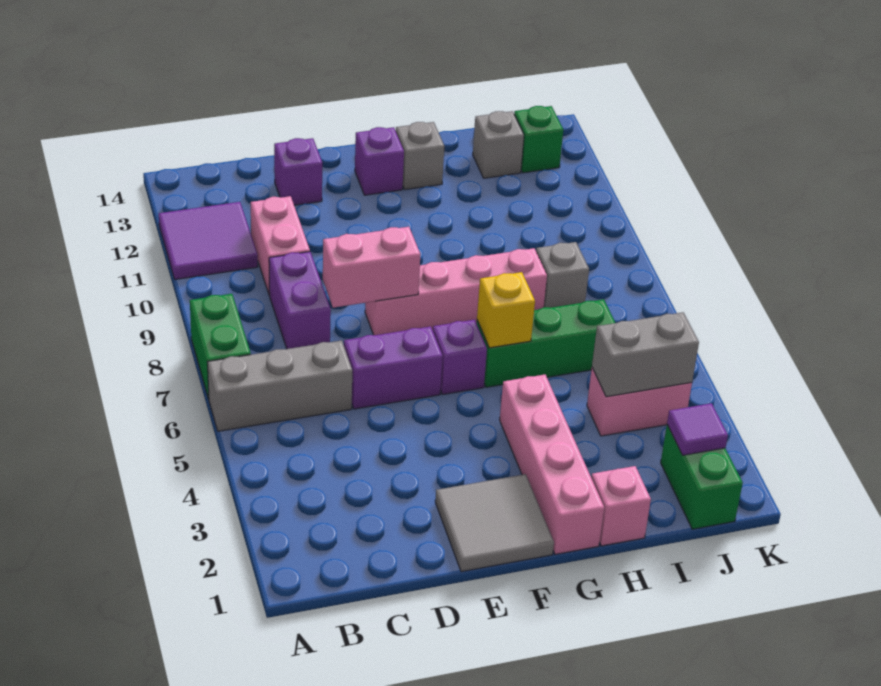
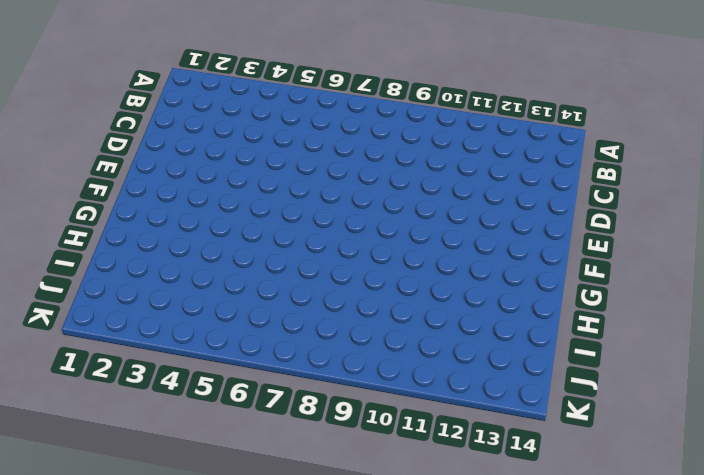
none -> grey brick A6:C6 level 1
none -> green brick A7:A8 level 1
none -> purple tile A11:B12 level 1

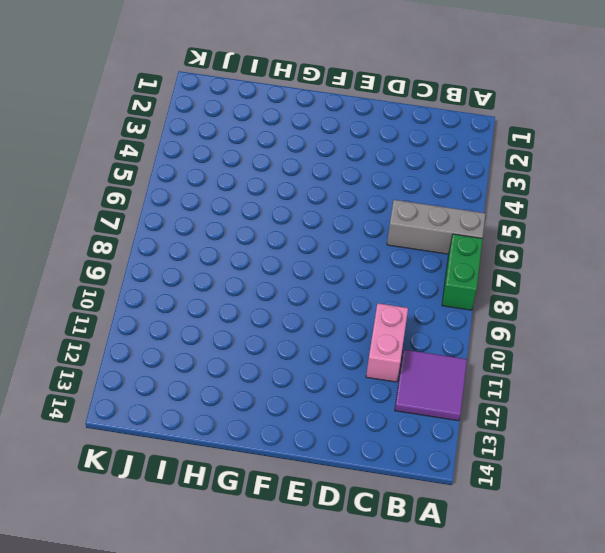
none -> purple brick C8:C9 level 1
none -> purple brick D6:E6 level 1
none -> purple brick D13 level 1

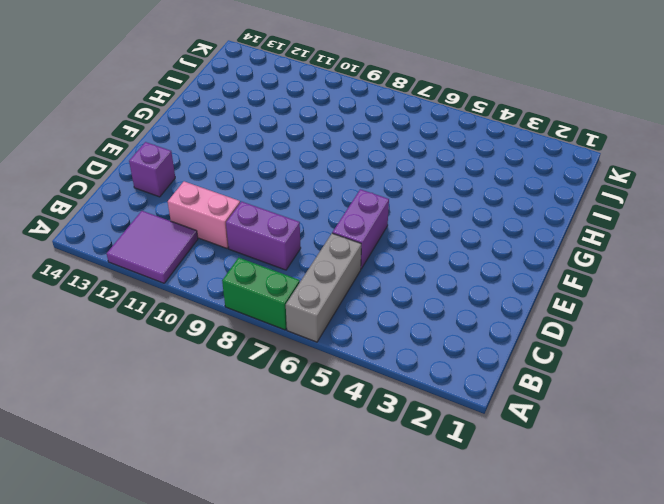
none -> grey tile E1:F2 level 1
none -> pink brick E8:H8 level 1
none -> purple brick F6 level 1

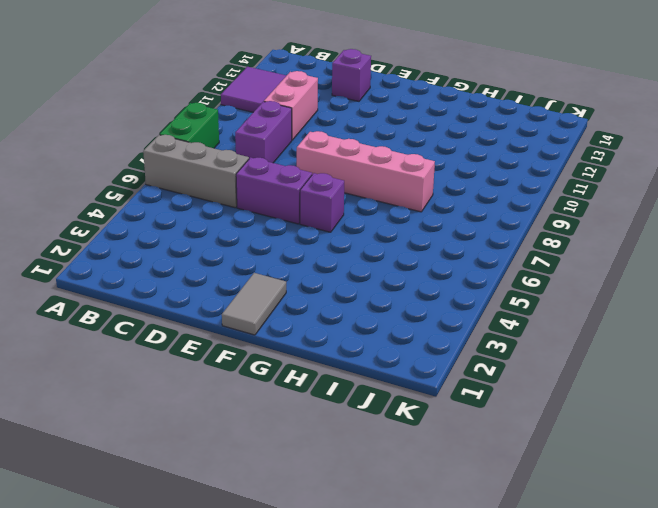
grey tile F1:F2 level 1 -> grey tile E1:F2 level 1
none -> purple brick F13 level 1
none -> pink brick G1:G4 level 1
none -> green brick G6:I6 level 1

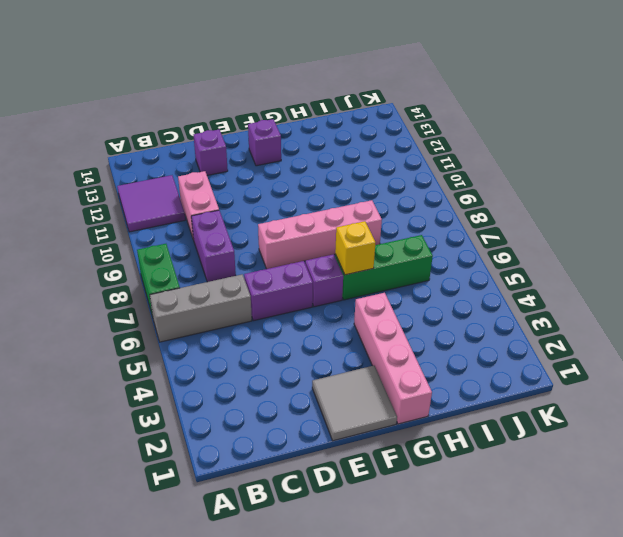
none -> grey brick G13 level 1
none -> pink brick H1 level 1
none -> pink brick I4:J4 level 1

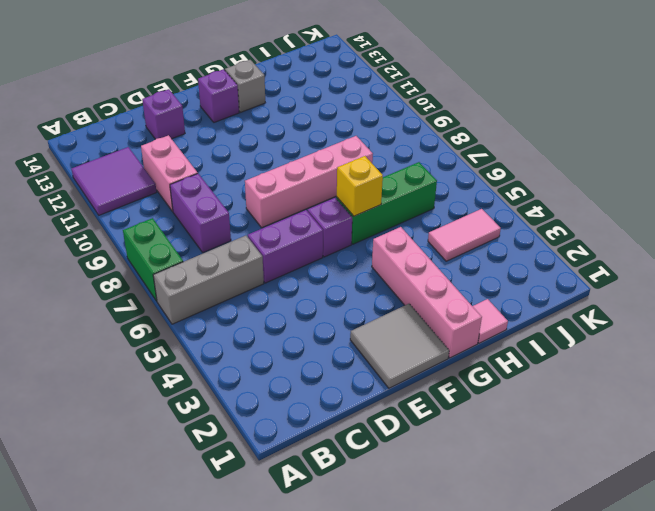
pink tile H1 level 1 -> pink brick H1 level 1
pink tile I4:J4 level 1 -> pink brick I4:J4 level 1
none -> grey brick I8 level 1
none -> grey brick I13 level 1
none -> green brick J1:J2 level 1

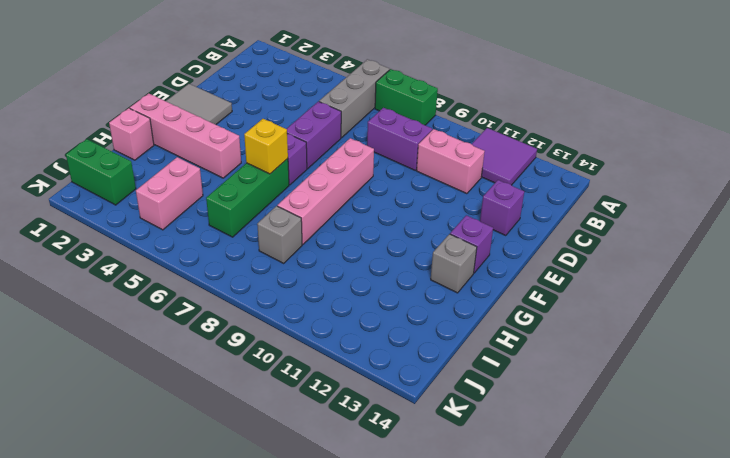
none -> grey brick I13 level 1
none -> green brick J13 level 1
none -> pink brick D8:E8 level 2

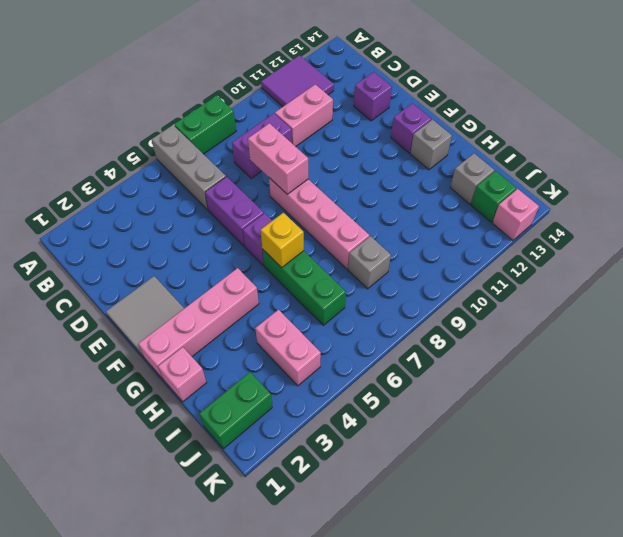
pink brick K13 level 1 -> none
none -> grey brick I4:J4 level 2
none -> purple tile J2 level 2

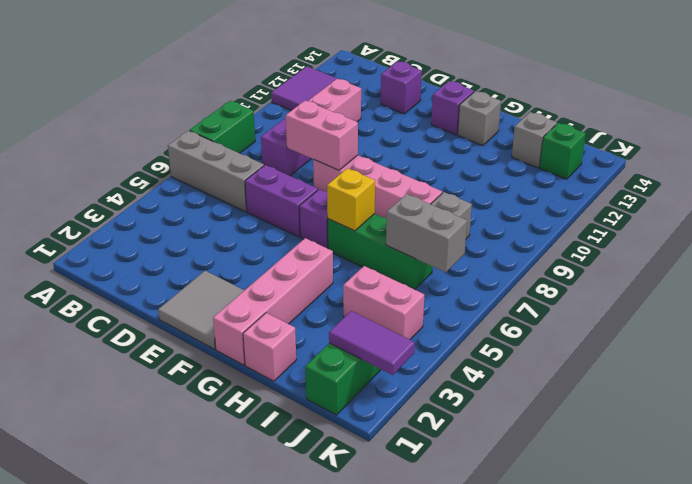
grey brick I6:J6 level 2 -> grey brick I4:J4 level 2
purple tile J2:K2 level 2 -> purple tile J2 level 2

